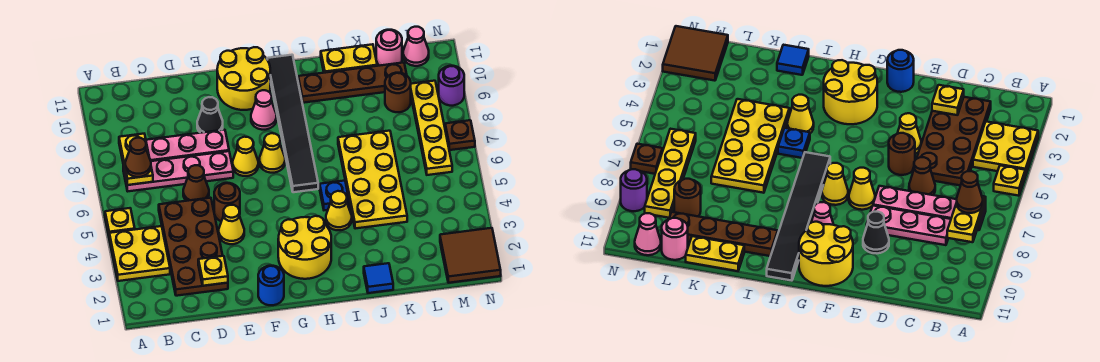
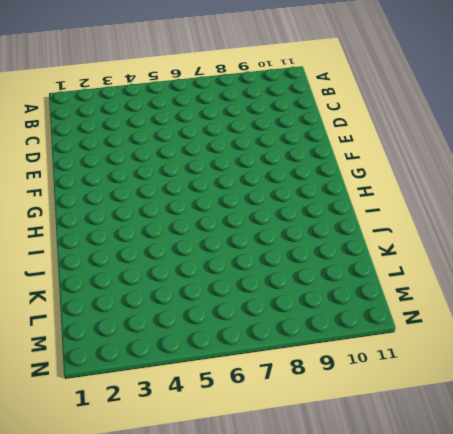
none -> yellow plate A3:B4 level 1
none -> yellow plate A5 level 1
none -> pink plate B7:E7 level 1
none -> brown plate C2:D5 level 1

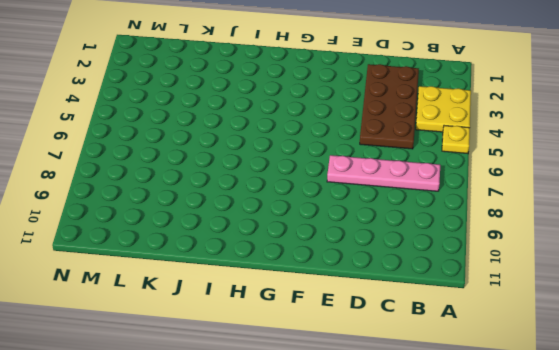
none -> pink plate C8:E8 level 1
none -> brown cone D6 level 1
none -> yellow cone E4 level 1
none -> brown round brick E5 level 1

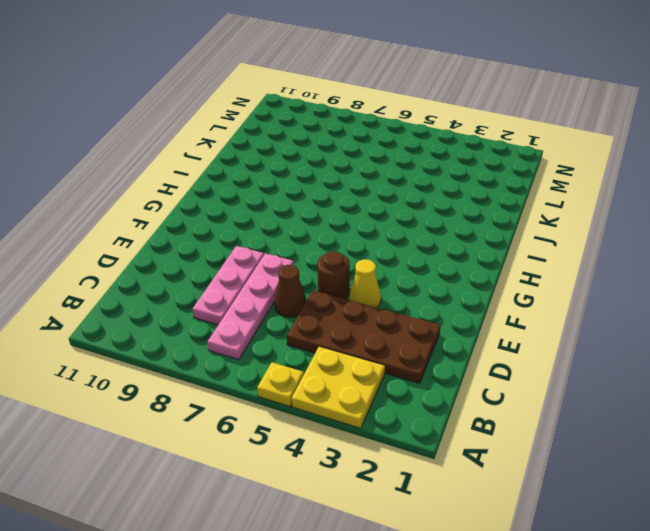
none -> black cone E9 level 1
none -> blue round brick F1 level 1
none -> yellow cone F7 level 1
none -> yellow round brick F10:G11 level 1

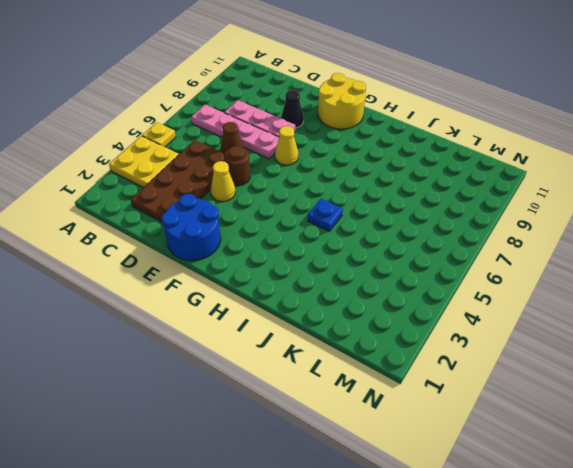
blue round brick E1:F2 level 1 -> blue round brick F1 level 1
none -> yellow round brick G2:H3 level 1
none -> yellow cone G7 level 1
none -> pink cone G9 level 1
none -> black tile H6:H11 level 1

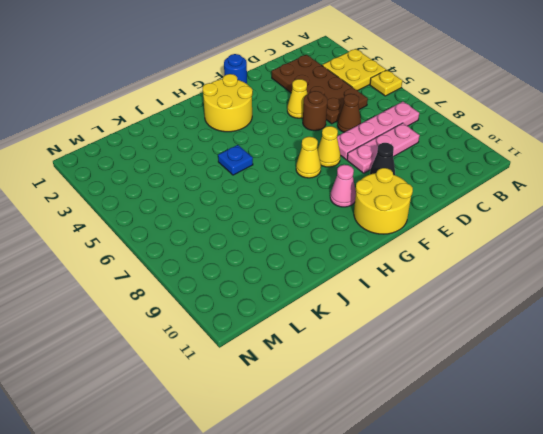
none -> black tile H6:H11 level 1
none -> yellow cone I4 level 1
none -> brown plate I10:L10 level 1
none -> blue tile J1 level 1

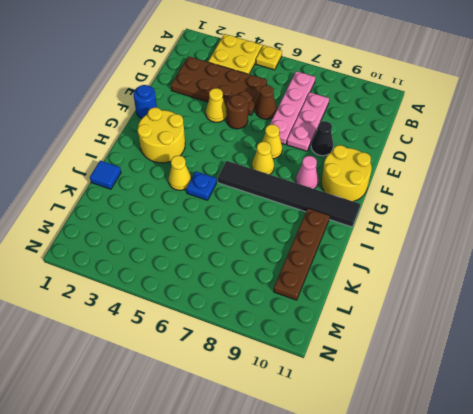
none -> yellow plate J4:K7 level 1
none -> yellow plate J11:K11 level 1
none -> brown round brick L9 level 1
none -> pink round brick L11 level 1

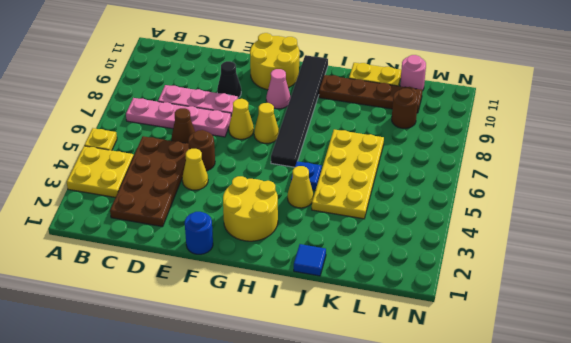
none -> brown tile M1:N2 level 1
none -> yellow plate M6:M9 level 1
none -> pink cone M11 level 1
none -> brown plate N7 level 1

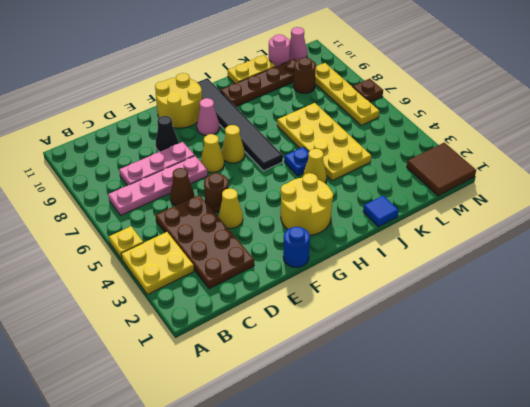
none -> purple round brick N9 level 1
none -> yellow plate B7:B8 level 2
none -> yellow plate D2 level 2
none -> brown cone B7 level 3

